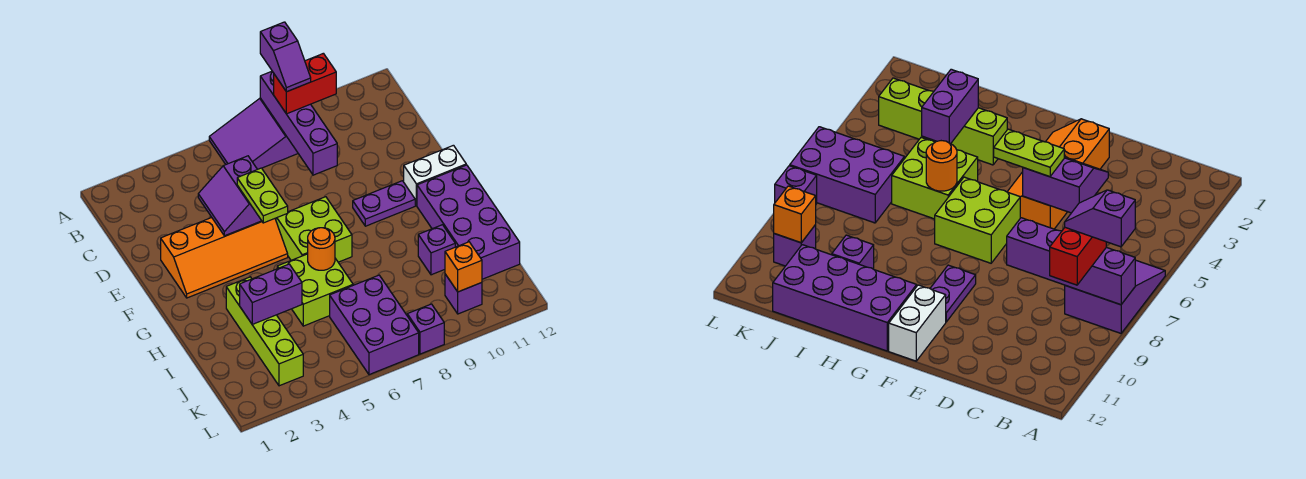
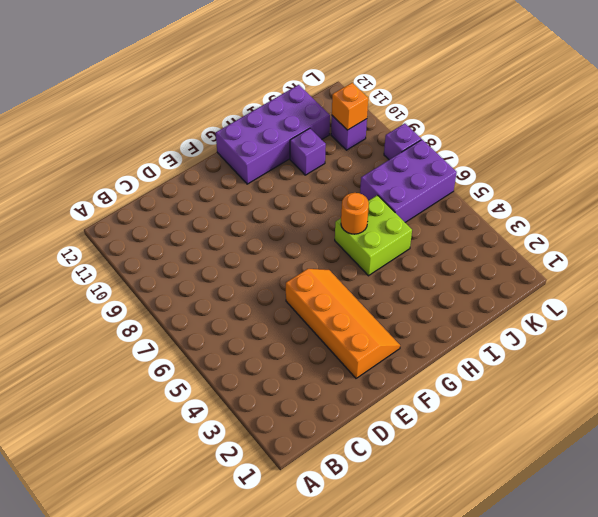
none -> purple slope A6:B8 level 1 top 8
none -> lime brick F6:G7 level 1
none -> purple plate F9:F10 level 1

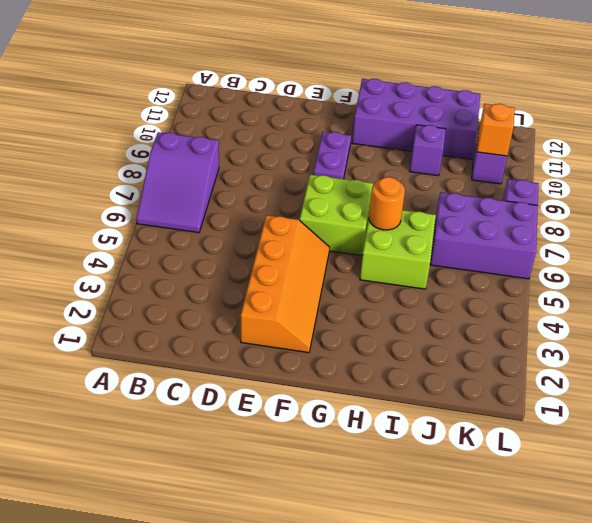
none -> white brick F11:F12 level 1
none -> lime brick H3:K3 level 1
none -> purple brick A8:D8 level 2

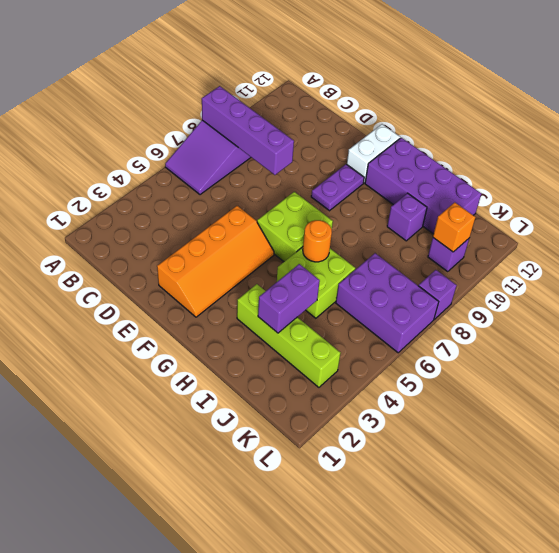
none -> purple slope D4:E5 level 2 top 5
none -> red brick B8:B9 level 3
none -> lime plate E5:F5 level 3

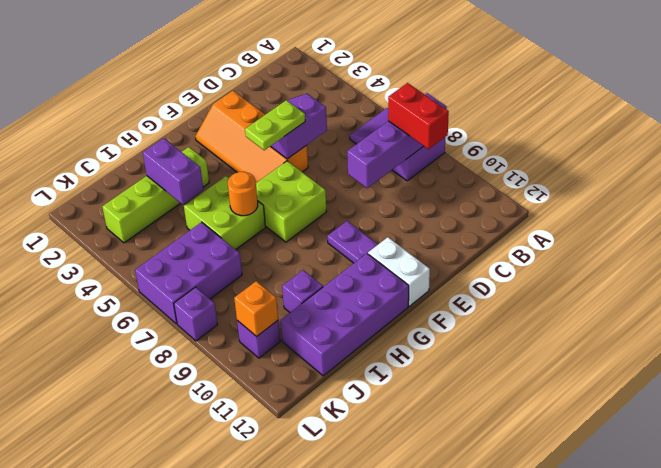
none -> purple slope A8:B8 level 4 top A

